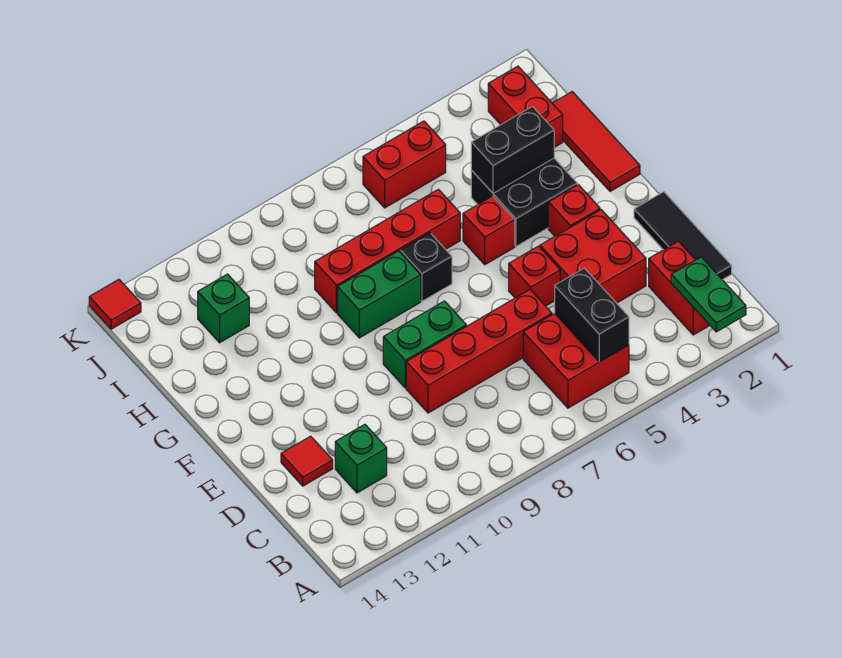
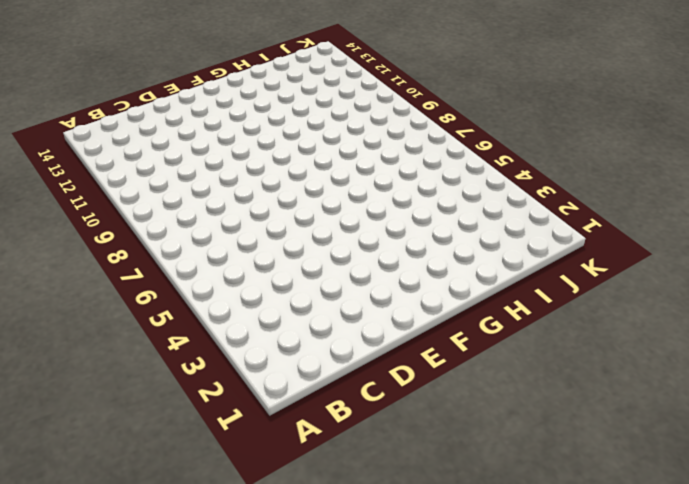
none -> red brick B2:C2 level 1
none -> red brick B5:C6 level 1
none -> black tile C1:E1 level 1

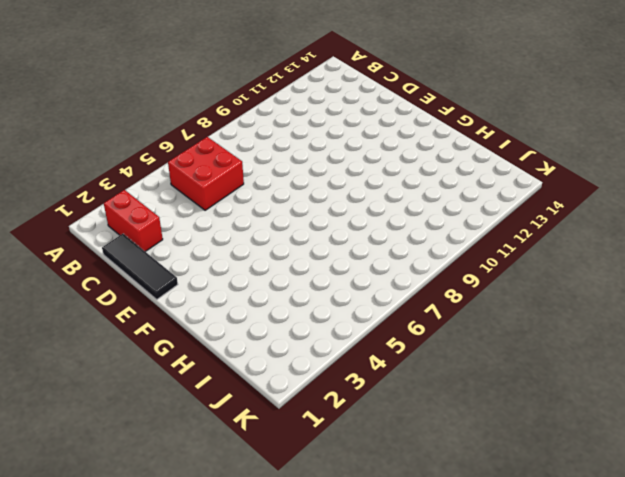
none -> green brick C12 level 1
none -> red brick D3:E4 level 1
none -> red brick D6:D9 level 1

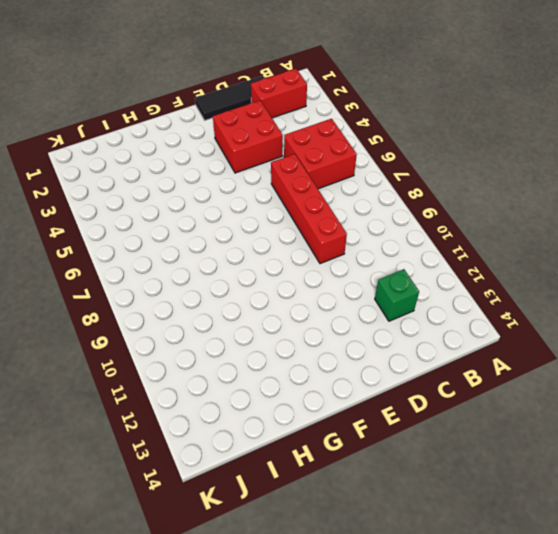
none -> red tile D13 level 1
none -> red brick E5 level 1
none -> green brick E8:E9 level 1

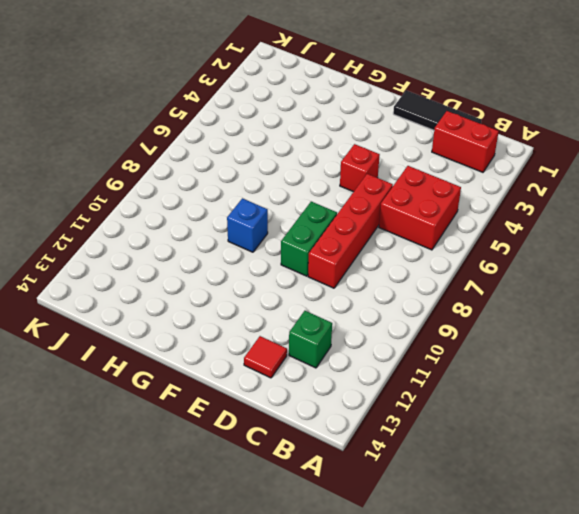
blue brick G9 level 1 -> green brick G8:G9 level 1
none -> red brick D3:E4 level 1
none -> red brick F3 level 1
none -> red tile G1:I1 level 1

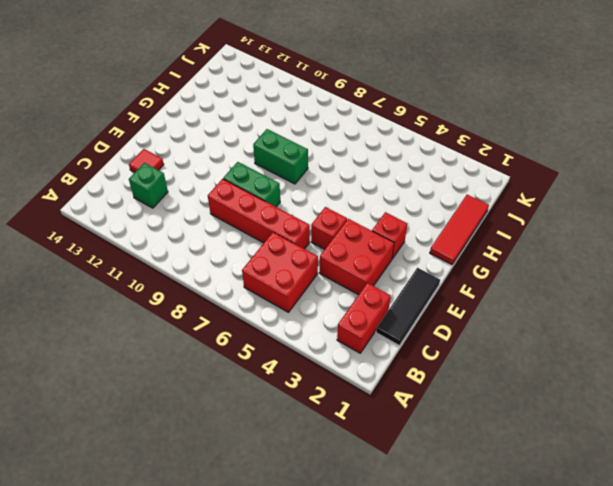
none -> black brick G3:H4 level 1
none -> red brick G5 level 1
none -> black brick G7 level 1

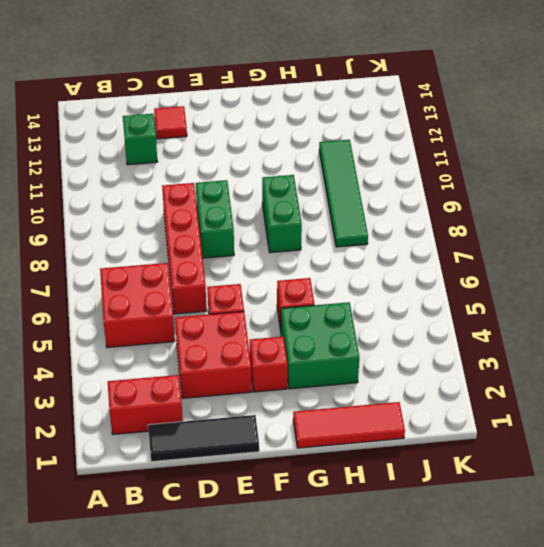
green brick G3:H4 level 1 -> black brick G3:H4 level 1
green tile I8:I11 level 1 -> none
none -> black brick G7 level 1
none -> red brick H6:H9 level 1
none -> red brick I2:J2 level 1

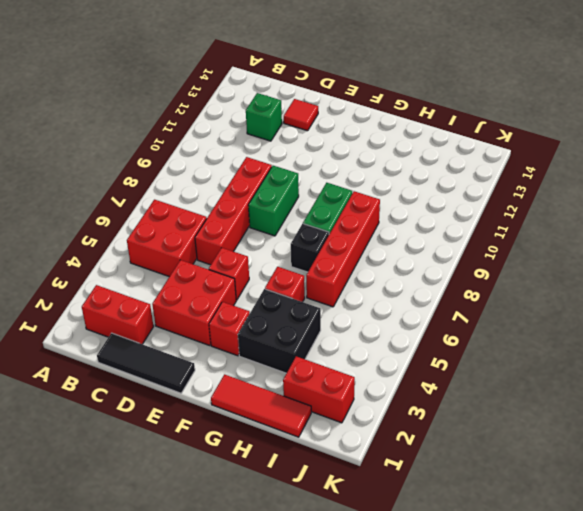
none -> green brick I12 level 1
none -> red brick J5:J6 level 1
none -> red tile K14 level 1

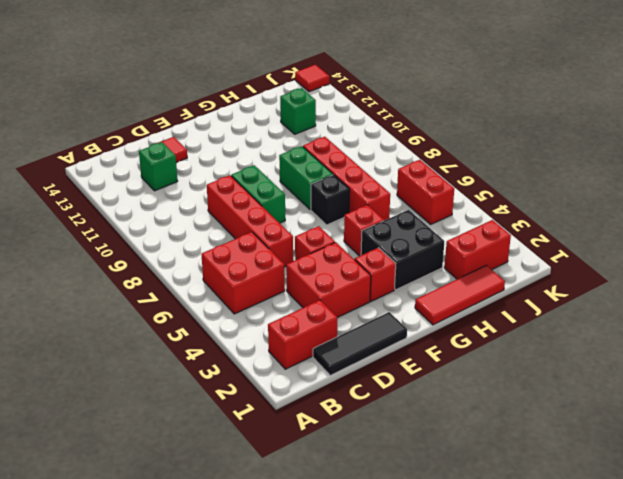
none -> green plate A2:B2 level 2
none -> black brick B5:C5 level 2
none -> black brick H3:H4 level 2

